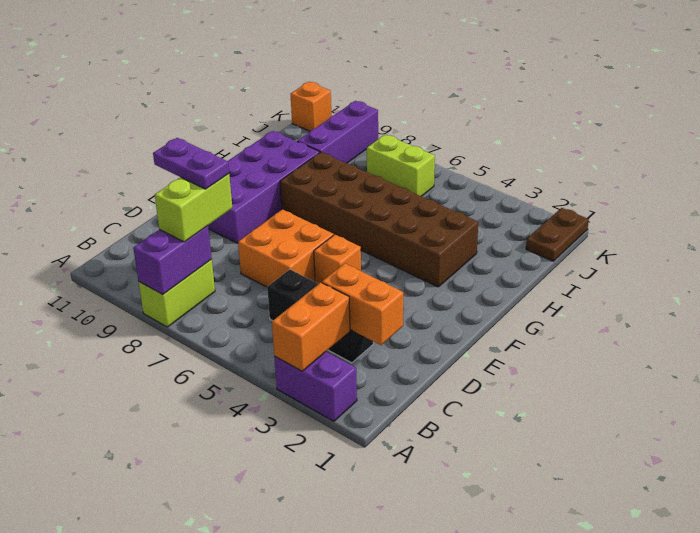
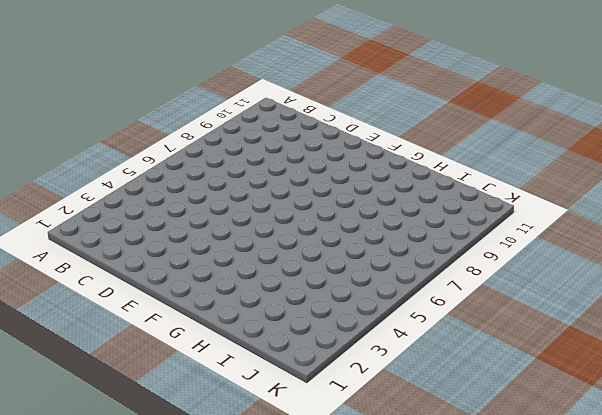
none -> purple brick A2:A3 level 1
none -> lime brick A8:B8 level 1
none -> black brick C3:C5 level 1

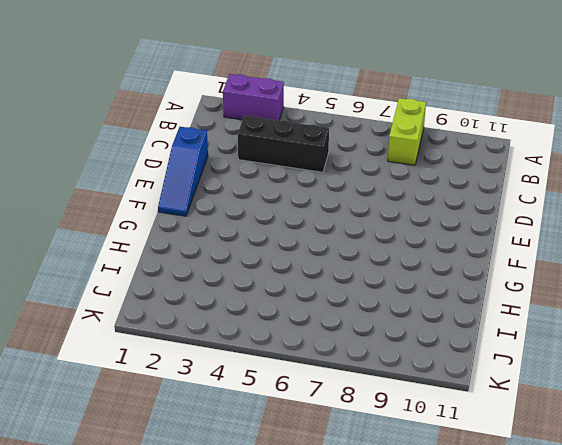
blue slope D1:F1 level 1 top D -> none
none -> orange brick D6:E7 level 1
none -> orange brick E5 level 1
none -> purple brick E9:H10 level 1

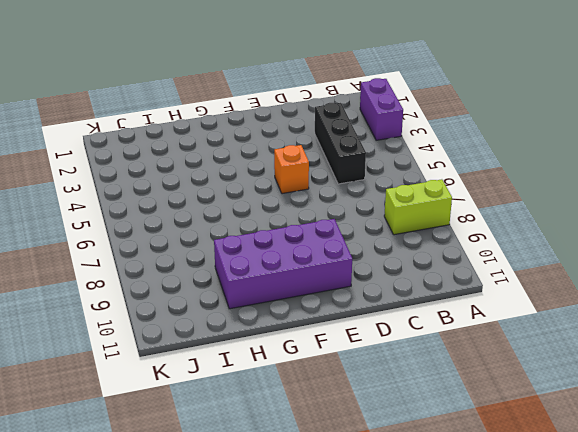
none -> orange brick D6:E7 level 1
none -> brown brick G3:H8 level 1
none -> purple brick I9:K9 level 1

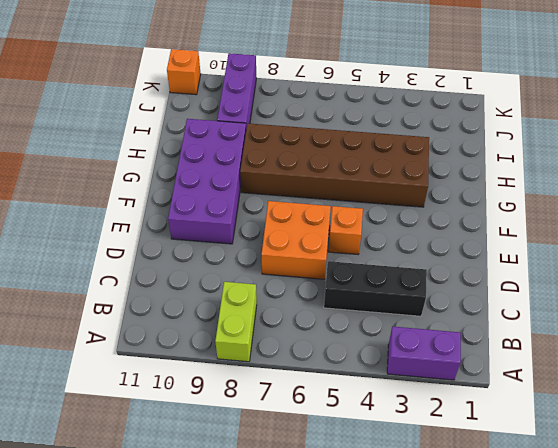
none -> brown plate J1:K1 level 1
none -> lime brick J6:J7 level 1
none -> orange brick A3:B3 level 2

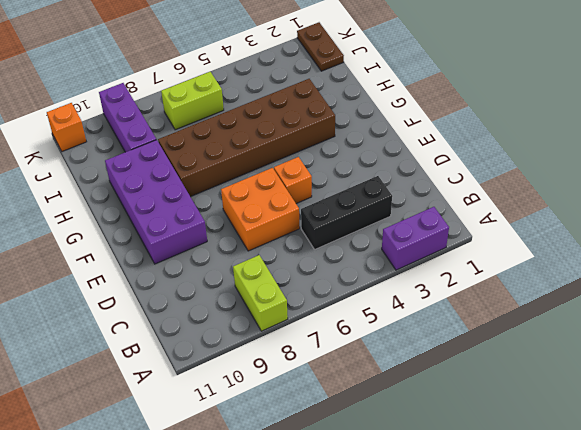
none -> orange brick A3:B3 level 2
none -> purple brick A8:B8 level 2
none -> orange brick C2:C3 level 2

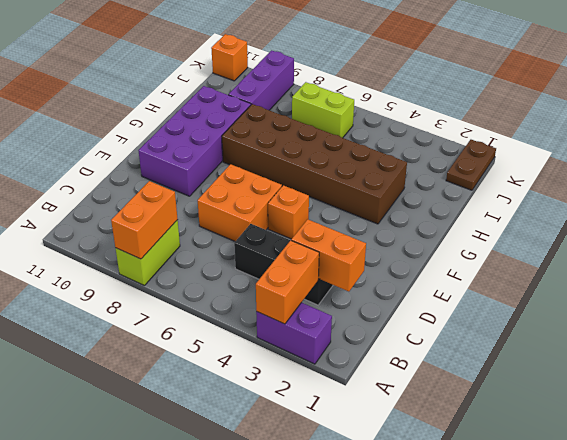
orange brick A8:B8 level 2 -> purple brick A8:B8 level 2
none -> lime brick B8:C8 level 3
none -> purple plate C8:C9 level 4

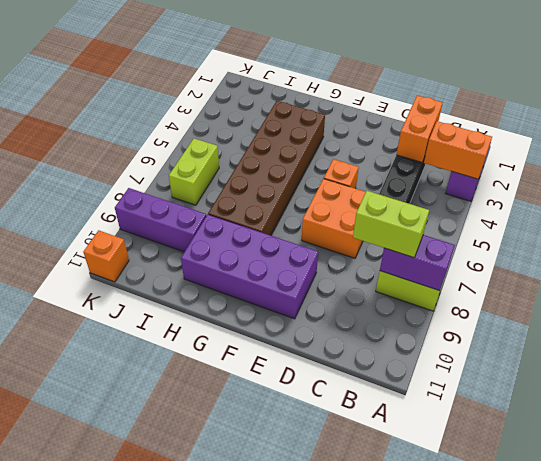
none -> brown plate J1:K1 level 1
none -> purple plate C8:C9 level 4

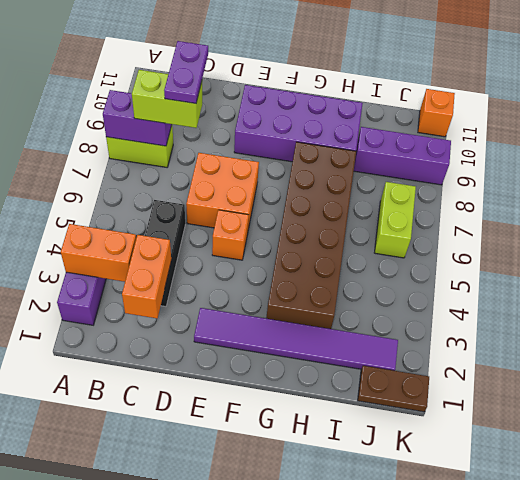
purple tile E2:J2 level 1 -> none

